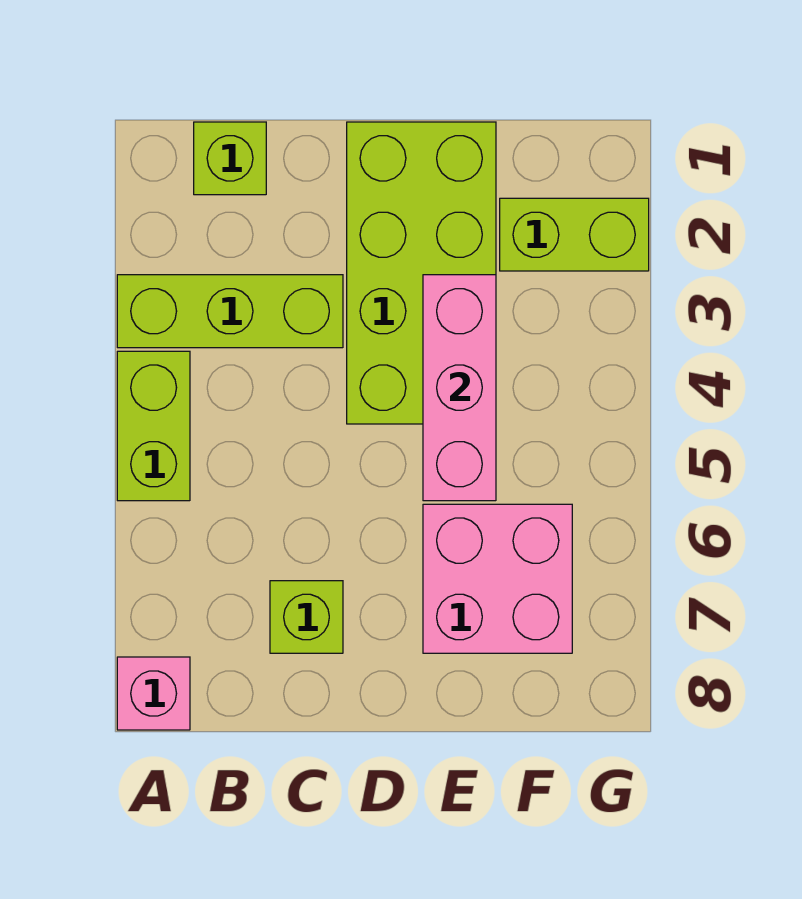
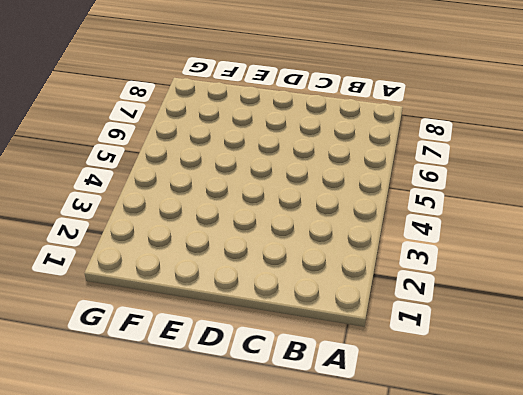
none -> lime brick A3:C3 level 1
none -> lime brick A4:A5 level 1

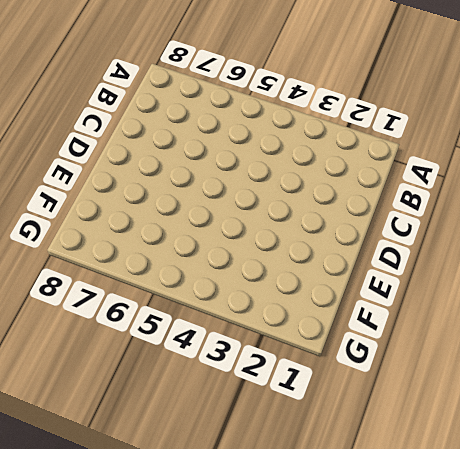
none -> lime brick A3:C3 level 1
none -> lime brick A4:A5 level 1

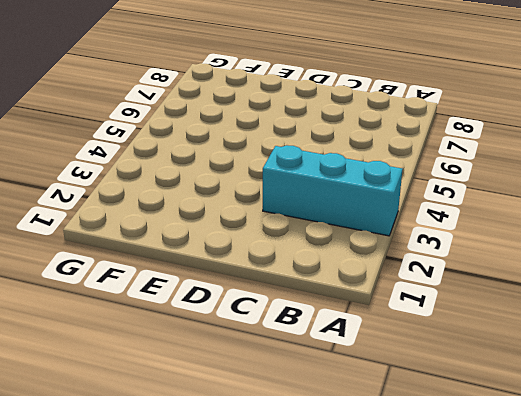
cyan brick A3:C3 level 1 -> lime brick A3:C3 level 1
none -> lime brick A4:A5 level 1
none -> pink brick A8 level 1

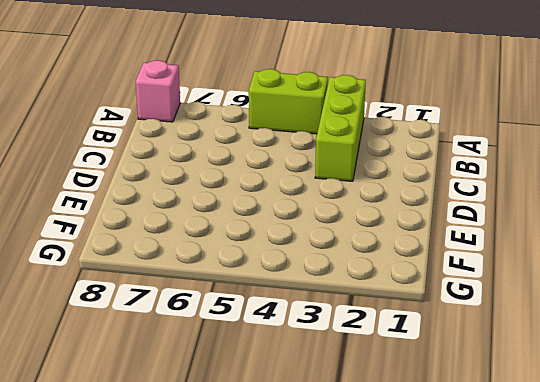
none -> lime brick B1 level 1
none -> lime brick C7 level 1

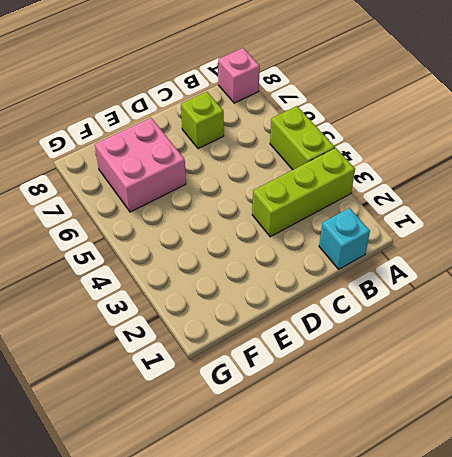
cyan brick B1 level 1 -> lime brick B1 level 1
none -> lime brick D1:E4 level 1
none -> lime brick F2:G2 level 1

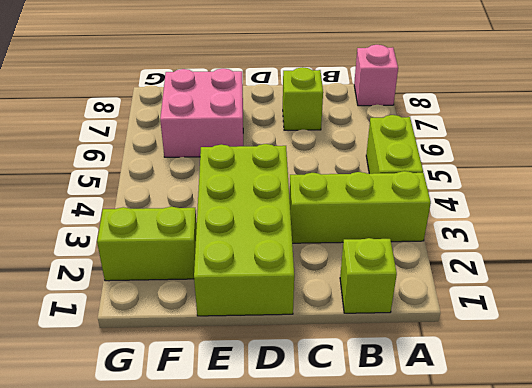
none -> pink brick E3:E5 level 2

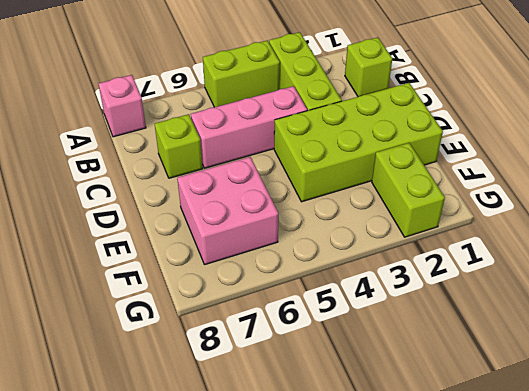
pink brick C4:C6 level 1 -> pink brick E3:E5 level 2

